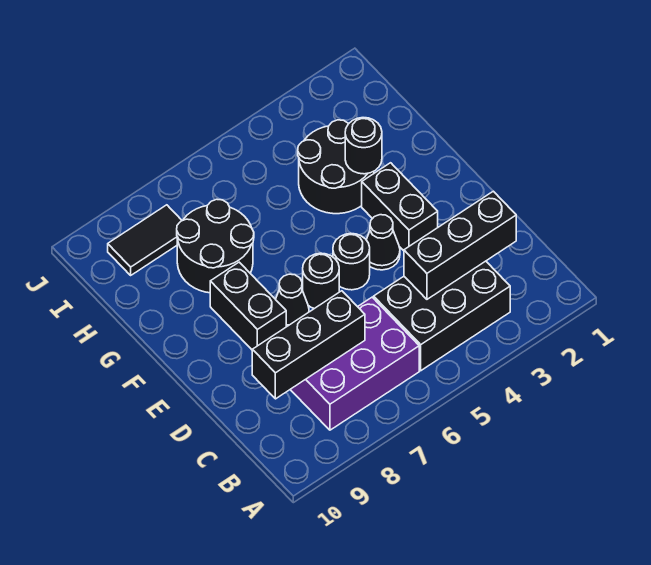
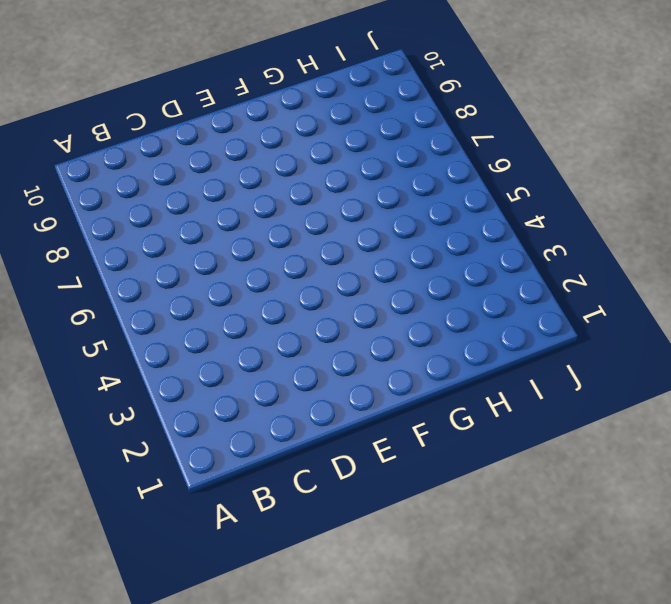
none -> black brick B3:C5 level 1
none -> purple brick B6:C8 level 1
none -> black brick E3:F3 level 1

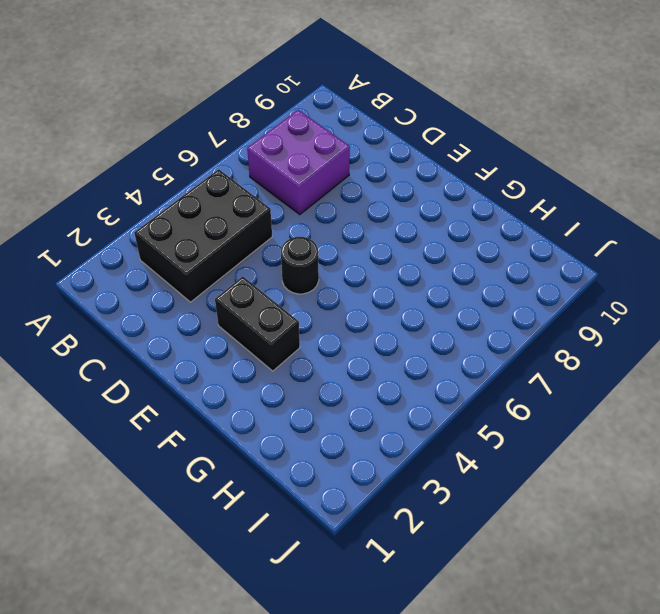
purple brick B7:C8 level 1 -> purple brick B6:C8 level 1
none -> black cone E4 level 1
none -> black round brick E6 level 1
none -> black cone E7 level 1

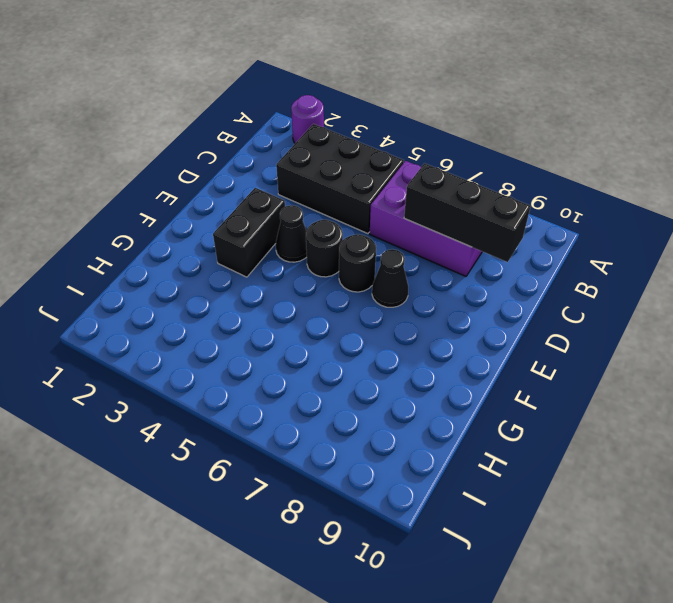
purple round brick A2 level 1 -> none
none -> black brick E8:F8 level 1
none -> black round brick G3:H4 level 1
none -> black round brick G7:H8 level 1

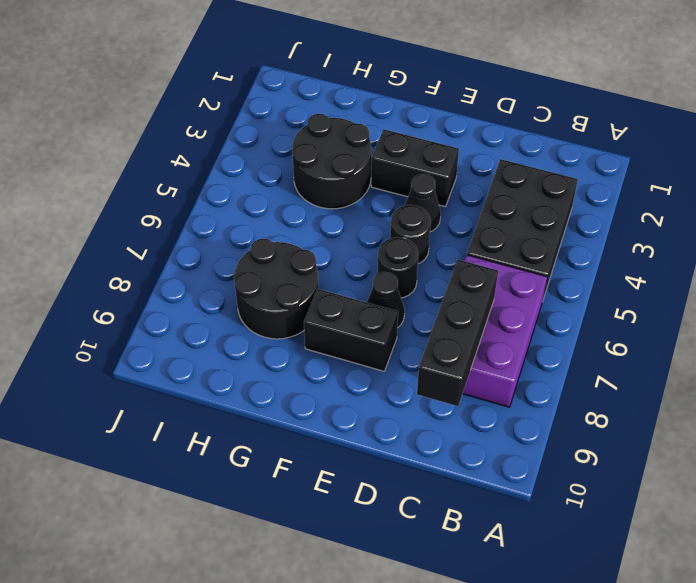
none -> black tile I8:I9 level 1
none -> black brick C2:C4 level 2
none -> black round brick G3 level 2

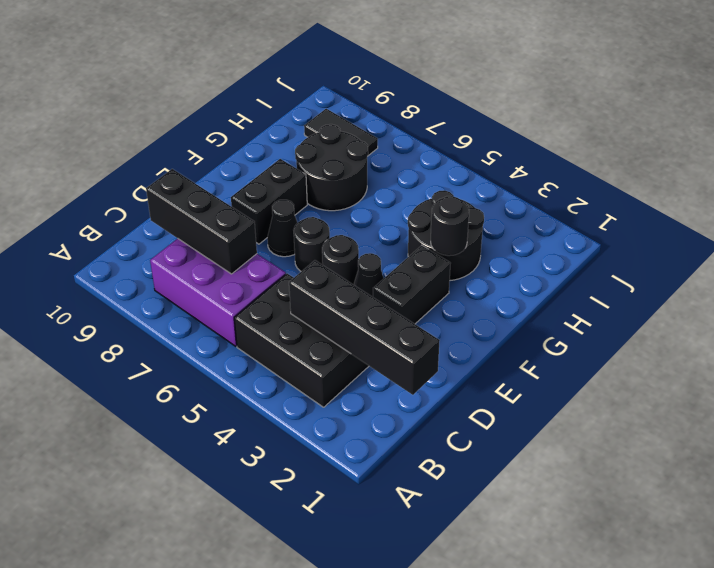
black brick C1:C4 level 2 -> black brick C2:C4 level 2

